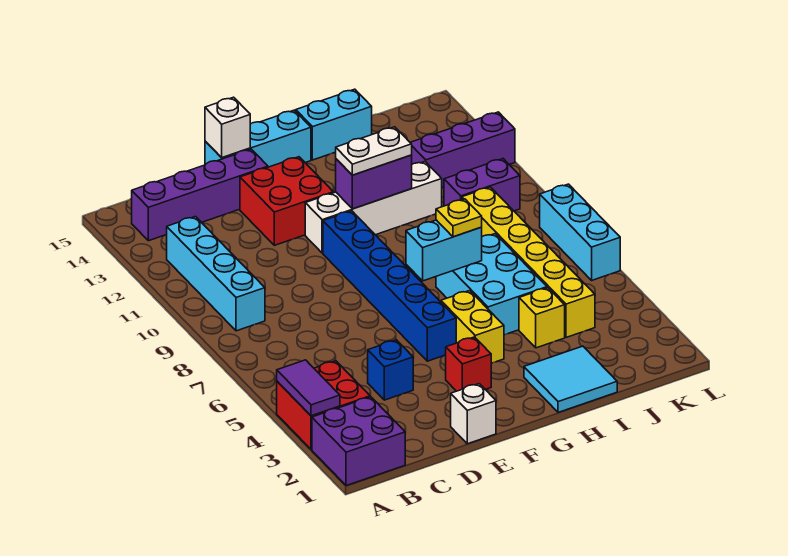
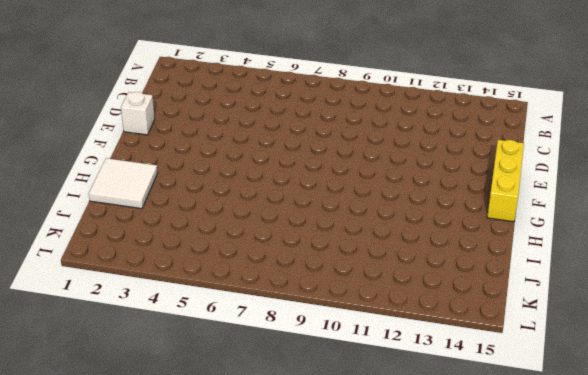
yellow brick E15:G15 level 1 -> cyan brick E15:G15 level 1
white tile H1:I2 level 1 -> cyan tile H1:I2 level 1
none -> purple brick A1:B2 level 1
none -> red brick A3:B4 level 1
none -> cyan brick B9:B12 level 1

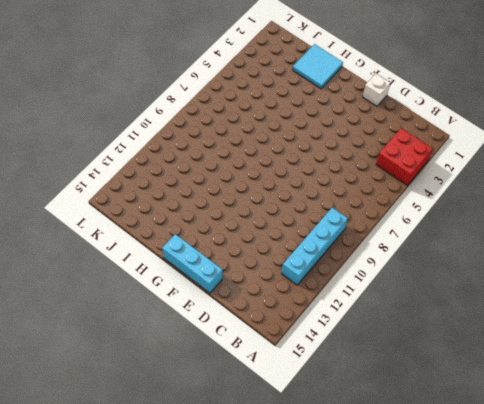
none -> purple brick A1:B2 level 1
none -> purple brick B14:E14 level 1
none -> blue brick D4 level 1

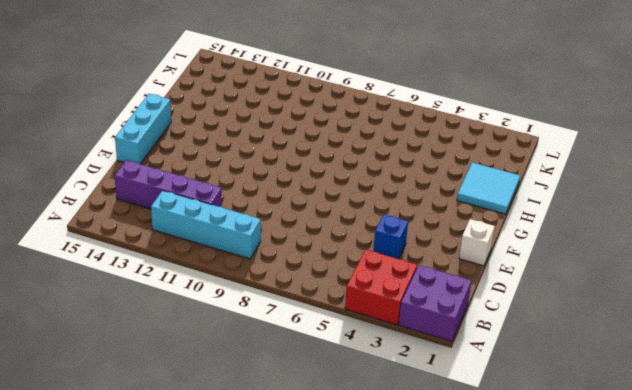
purple brick C11:C14 level 1 -> purple brick B14:E14 level 1
none -> red brick E12:F13 level 1
none -> red brick F3 level 1
none -> blue brick F5:F10 level 1

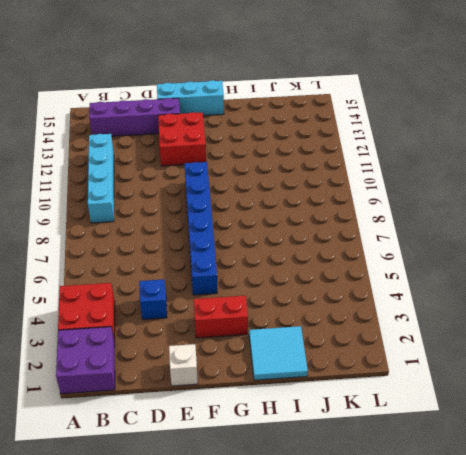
red brick F3:G3 level 1 -> red brick F3 level 1
none -> white brick F11:I11 level 1
none -> yellow brick G4:G5 level 1
none -> cyan brick H5:I7 level 1

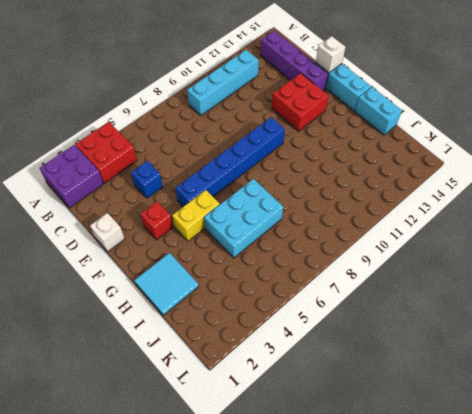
none -> white brick F11:I11 level 1
none -> yellow brick I4 level 1
none -> yellow brick J4:J9 level 1

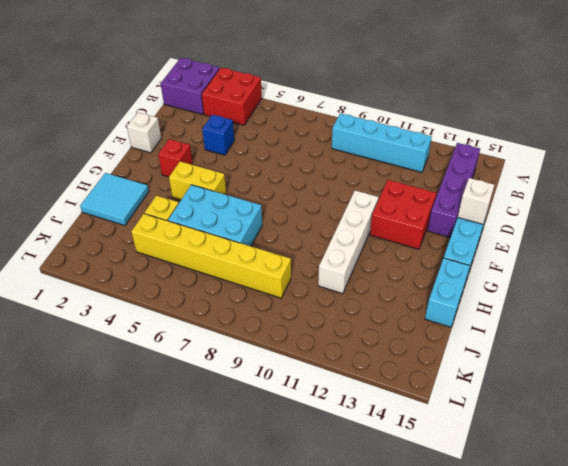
none -> blue brick F5:F10 level 1
none -> purple brick J10:K10 level 1
none -> purple brick J12:L12 level 1

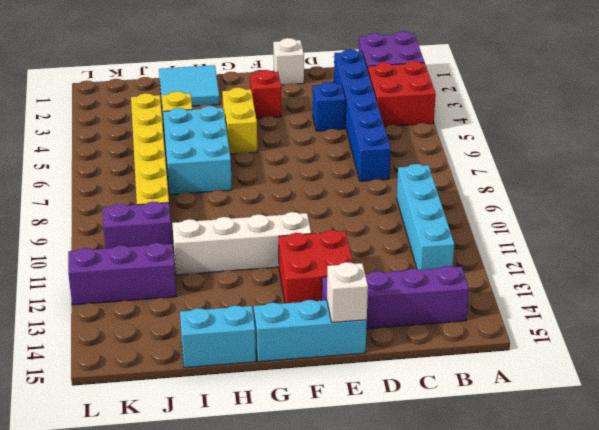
blue brick C2:C7 level 1 -> blue brick F5:F10 level 1
none -> cyan brick L6:L8 level 1
none -> purple tile A3:A4 level 2
none -> cyan brick G7:H7 level 2

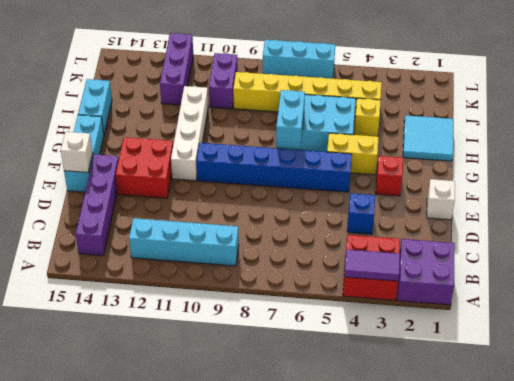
none -> purple brick G11:H11 level 2
none -> white plate G11:H11 level 3
none -> yellow plate H7 level 3

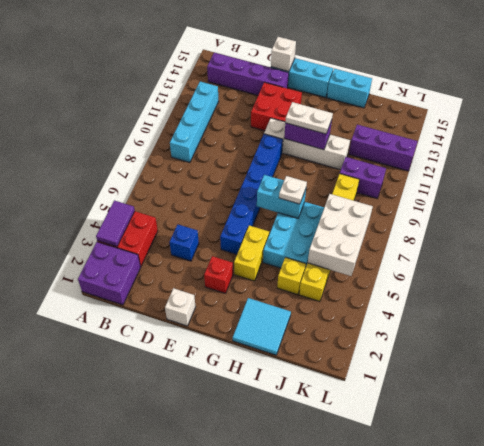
white plate H7 level 3 -> yellow plate H7 level 3
white brick J5:K7 level 2 -> none
none -> cyan brick L6:L8 level 1

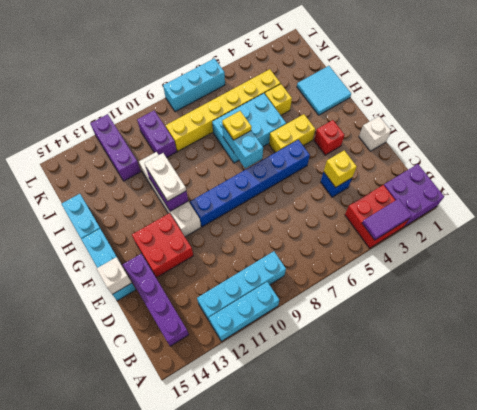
cyan brick A10:A12 level 1 -> none
yellow brick D4 level 2 -> none

